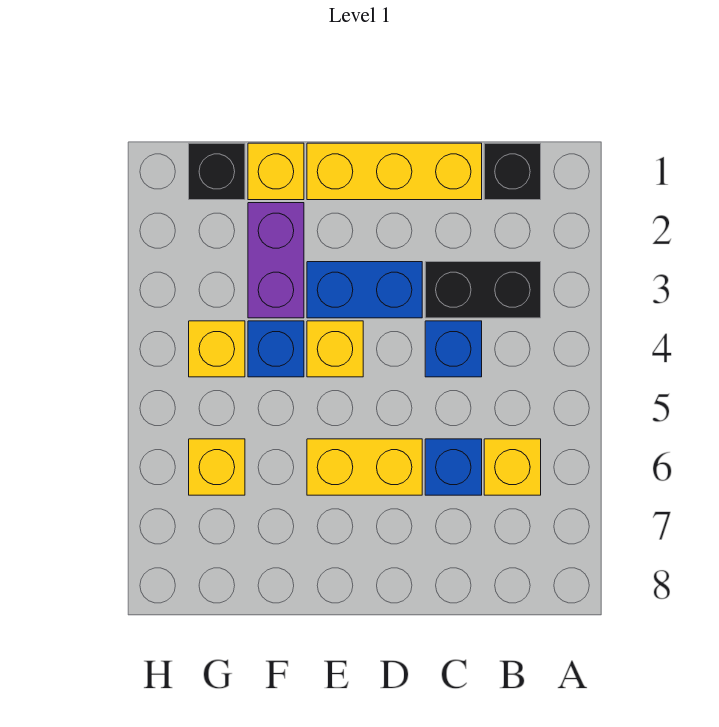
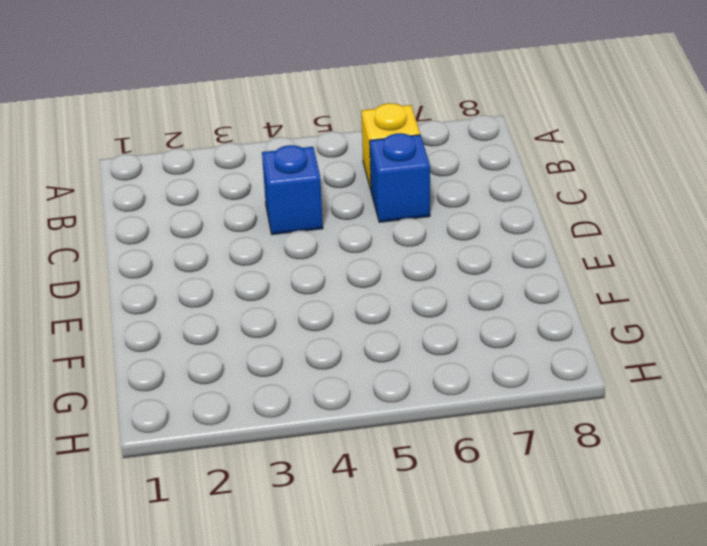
none -> black brick B1 level 1
none -> black brick B3:C3 level 1
none -> yellow brick C1:E1 level 1

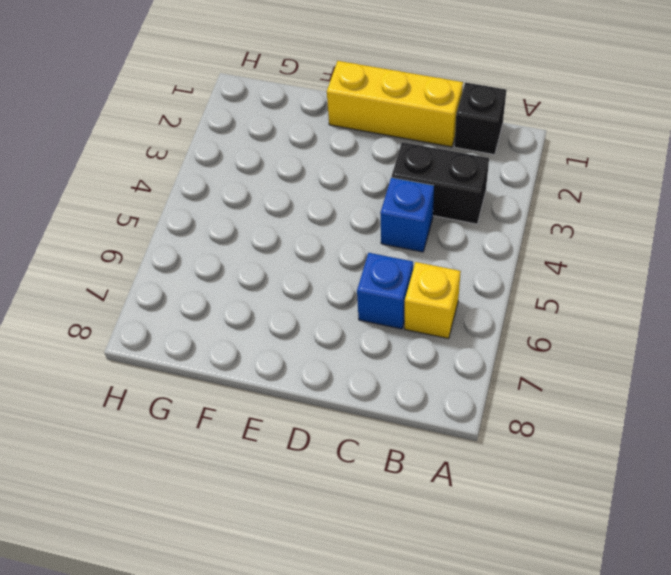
none -> blue brick D3:E3 level 1
none -> yellow brick D6:E6 level 1
none -> yellow brick E4 level 1

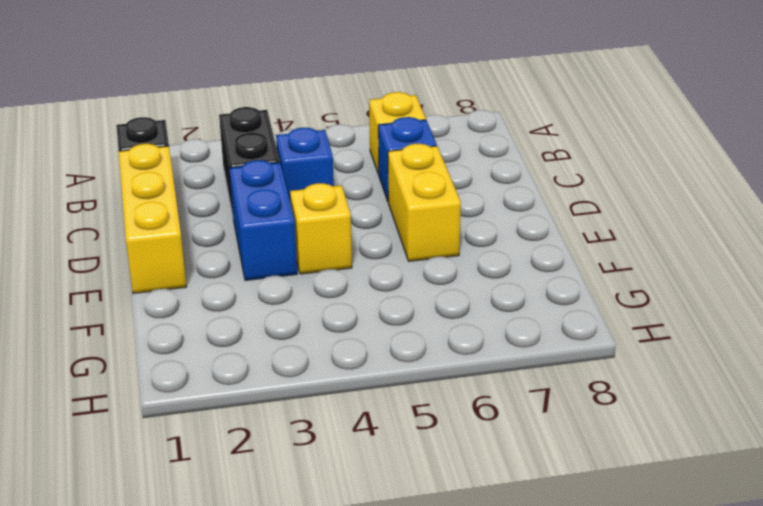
none -> yellow brick F1 level 1
none -> purple brick F2:F3 level 1
none -> blue brick F4 level 1

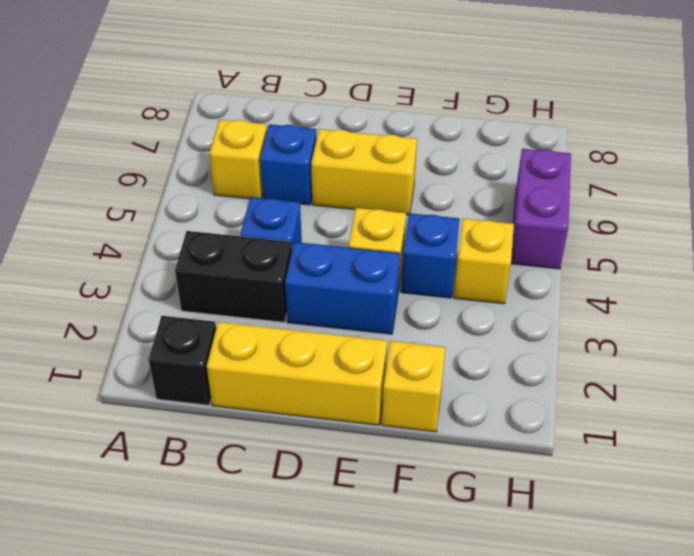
purple brick H5:H6 level 1 -> purple brick F2:F3 level 1
none -> black brick G1 level 1
none -> yellow brick G6 level 1

